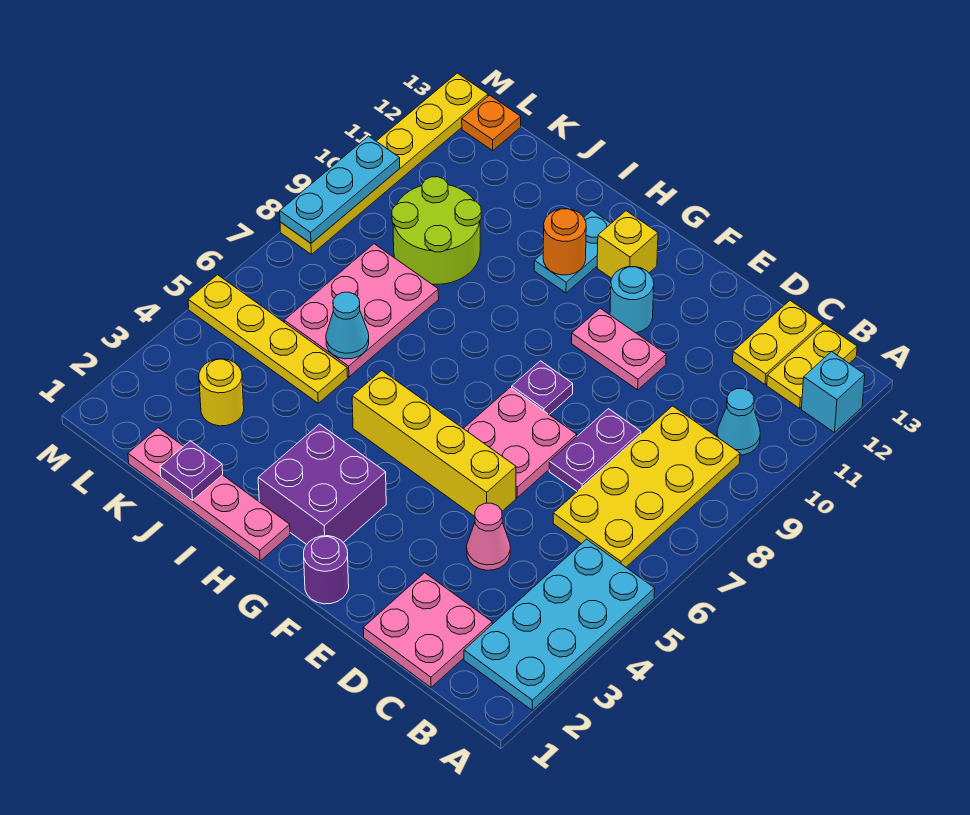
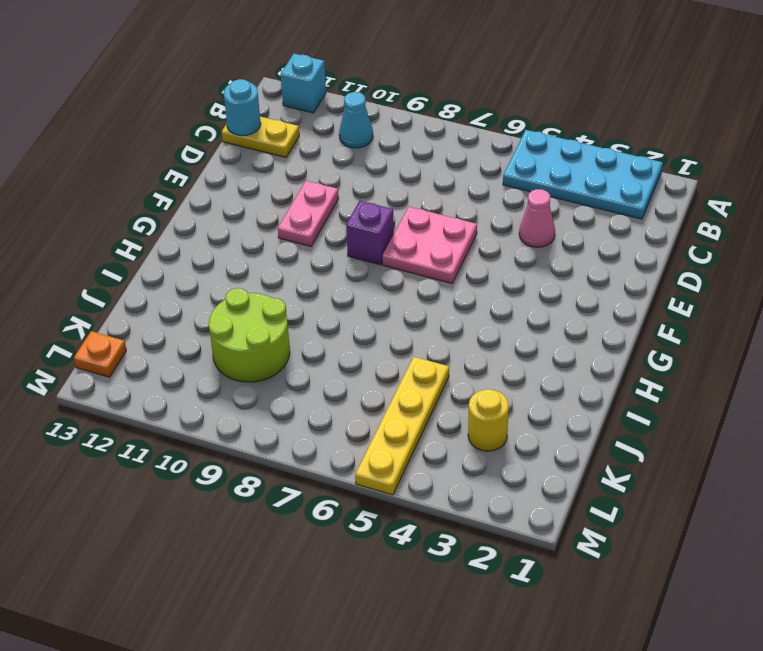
cyan round brick C13 level 2 -> cyan round brick F11 level 1
purple brick F8 level 1 -> purple plate F8 level 1
none -> yellow plate B6:C9 level 1
none -> yellow plate B12:B13 level 1
none -> pink plate C1:D2 level 1

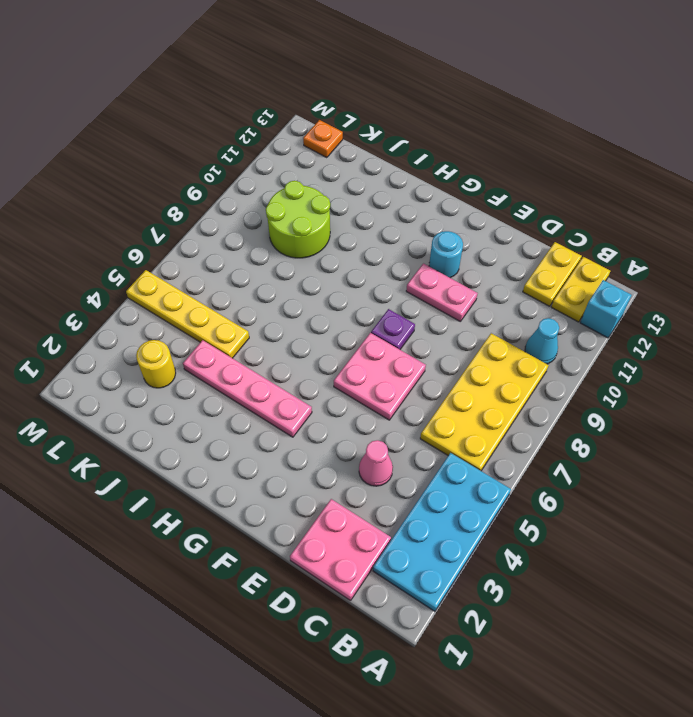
pink plate G4:J4 level 1 -> pink plate H1:K1 level 1
none -> purple plate D7:D8 level 1
none -> yellow brick E5:H5 level 1
none -> purple round brick F1 level 1

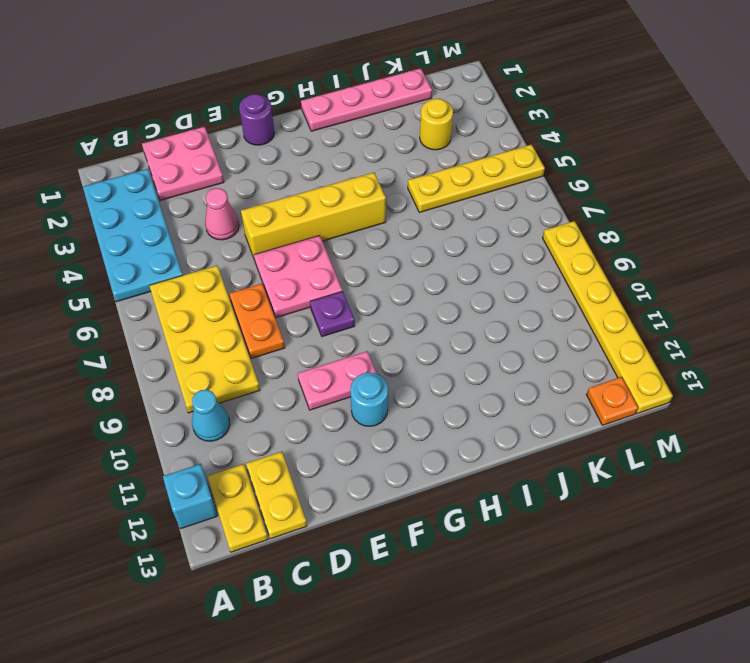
orange plate D7:D8 level 1 -> purple plate D7:D8 level 1
none -> purple brick G2:H3 level 1
none -> yellow brick G12 level 1
none -> cyan plate H11:H12 level 1

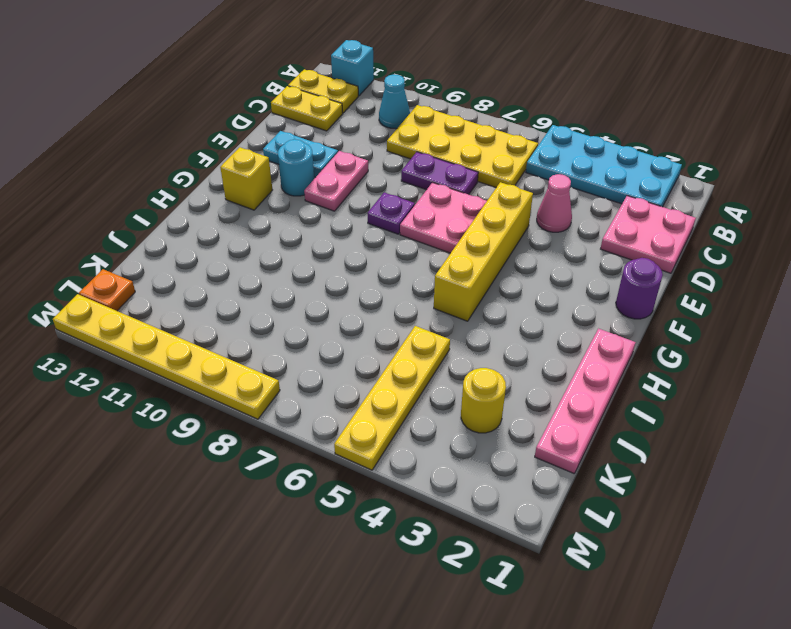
cyan plate E11:E12 level 1 -> cyan plate H11:H12 level 1
none -> purple brick G2:H3 level 1
none -> pink plate J6:K8 level 1
none -> lime round brick J9:K10 level 1

